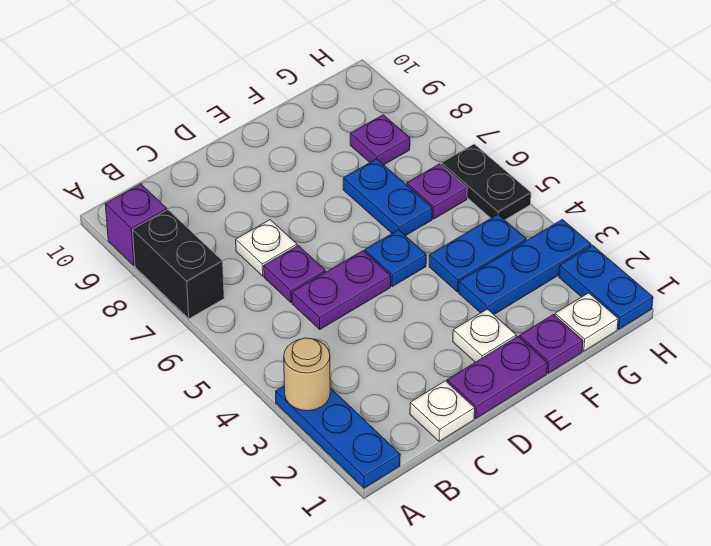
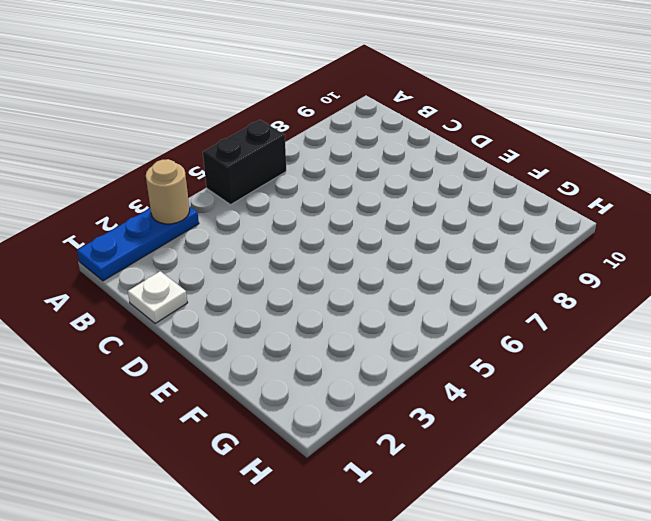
black brick A5:A6 level 1 -> black brick A7:A8 level 1
none -> purple brick A9 level 1
none -> purple plate C5:D5 level 1
none -> purple plate C6 level 1

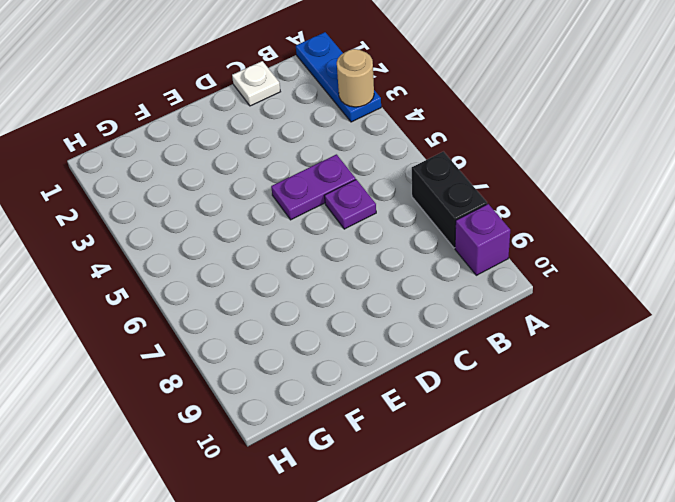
none -> white plate C7 level 1
none -> purple plate D1:E1 level 1
none -> white plate E2 level 1

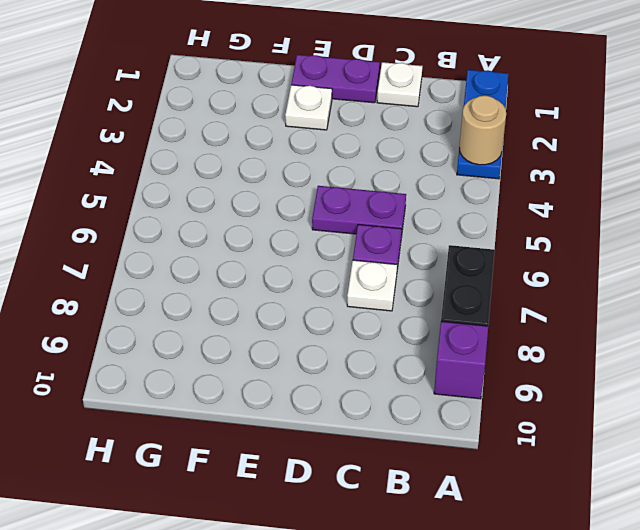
none -> blue plate E5 level 1
none -> purple plate F1 level 1
none -> blue plate F3:H3 level 1

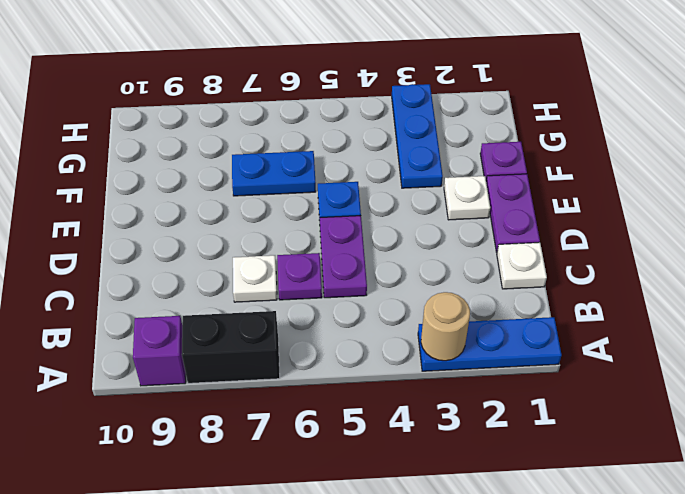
none -> blue plate F4:G4 level 1
none -> white plate G1 level 1
none -> purple plate G6 level 1

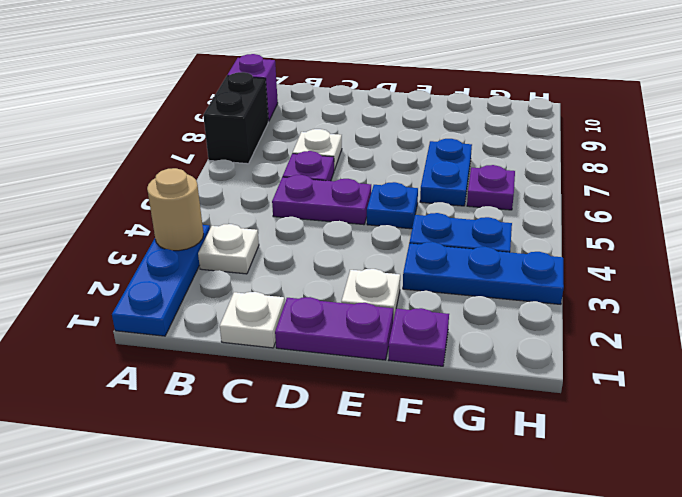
white plate B3 level 1 -> white plate G1 level 1
none -> purple plate G8 level 1
none -> blue plate H1:H2 level 1
none -> black plate H5:H6 level 1

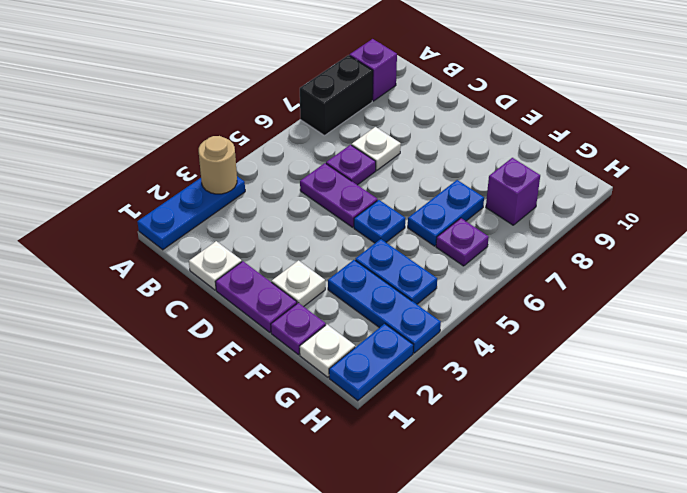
purple brick G8 level 1 -> purple plate G8 level 1
none -> black plate H5:H6 level 1

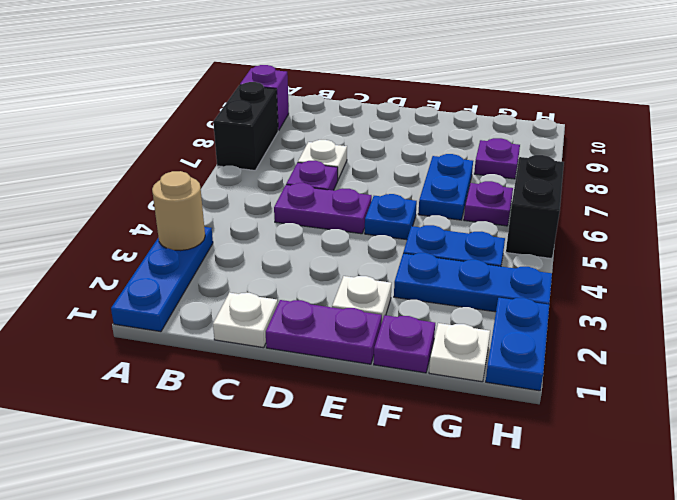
black brick H5:H6 level 1 -> black plate H5:H6 level 1

